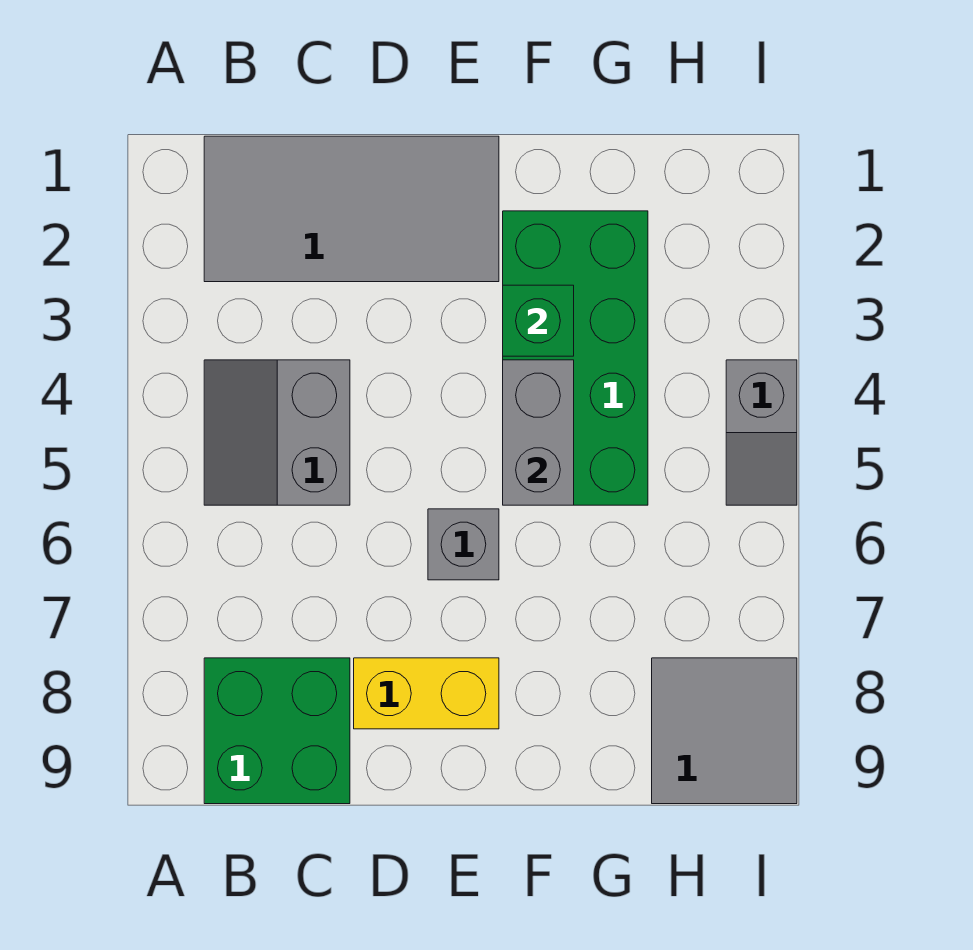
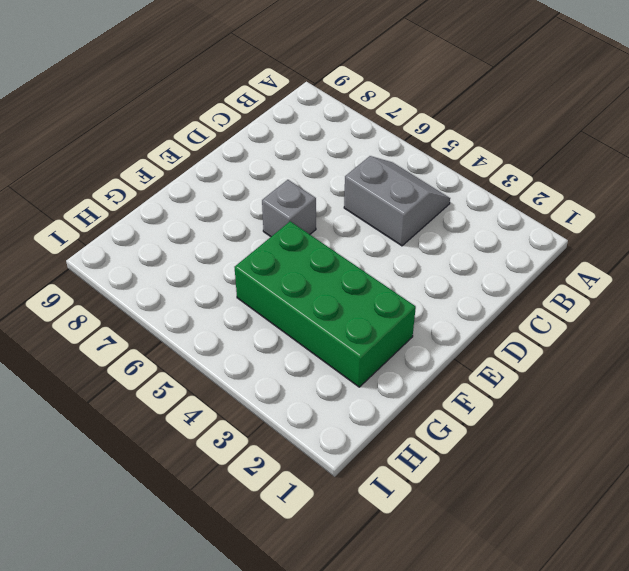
none -> grey tile B1:E2 level 1
none -> green brick B8:C9 level 1

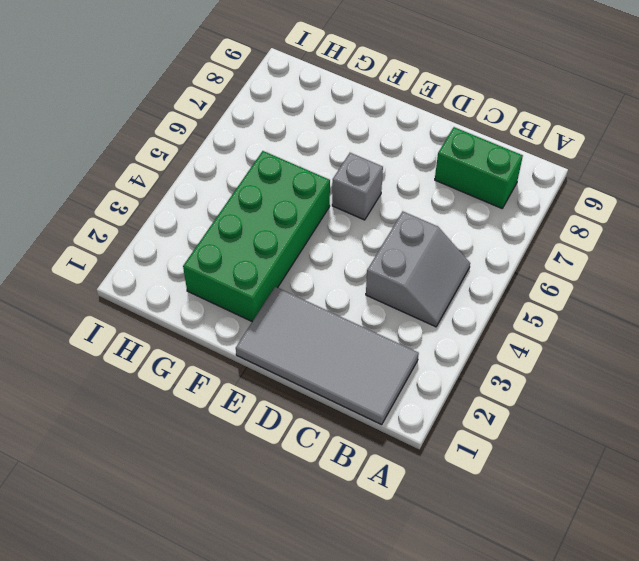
green brick B8:C8 level 1 -> green brick B8:C9 level 1
none -> yellow brick D8:E8 level 1
none -> grey tile H8:I9 level 1

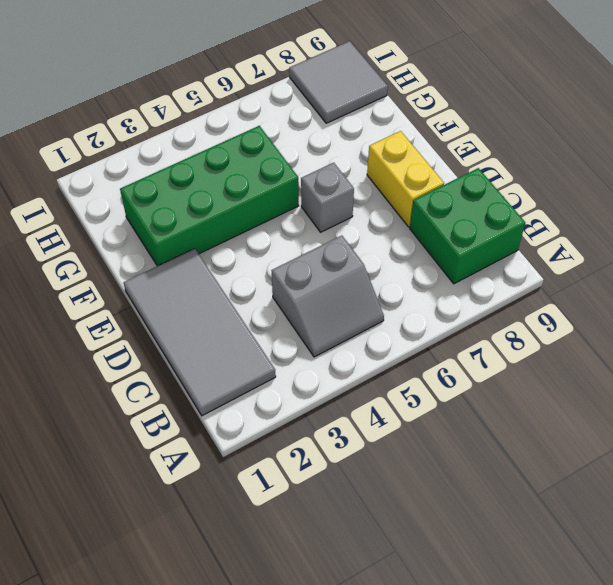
none -> grey slope I4:I5 level 1 top 4
none -> green brick F3 level 2

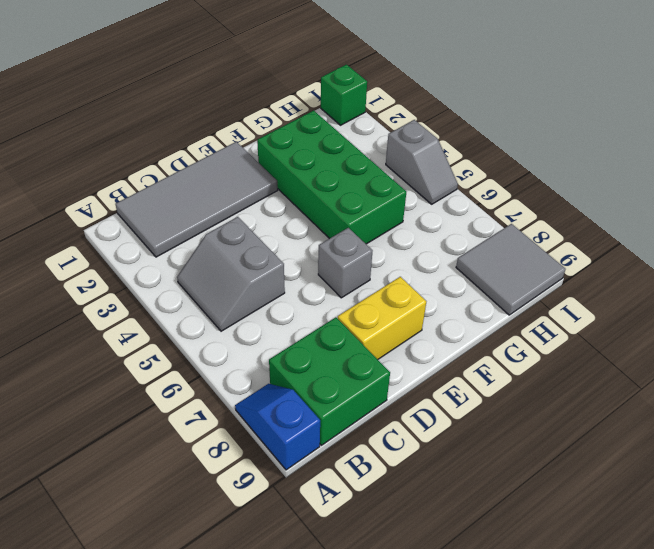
blue slope A8:A9 level 1 top 9 -> none
green brick I1 level 1 -> green brick F3 level 2
none -> grey brick F4:F5 level 2

